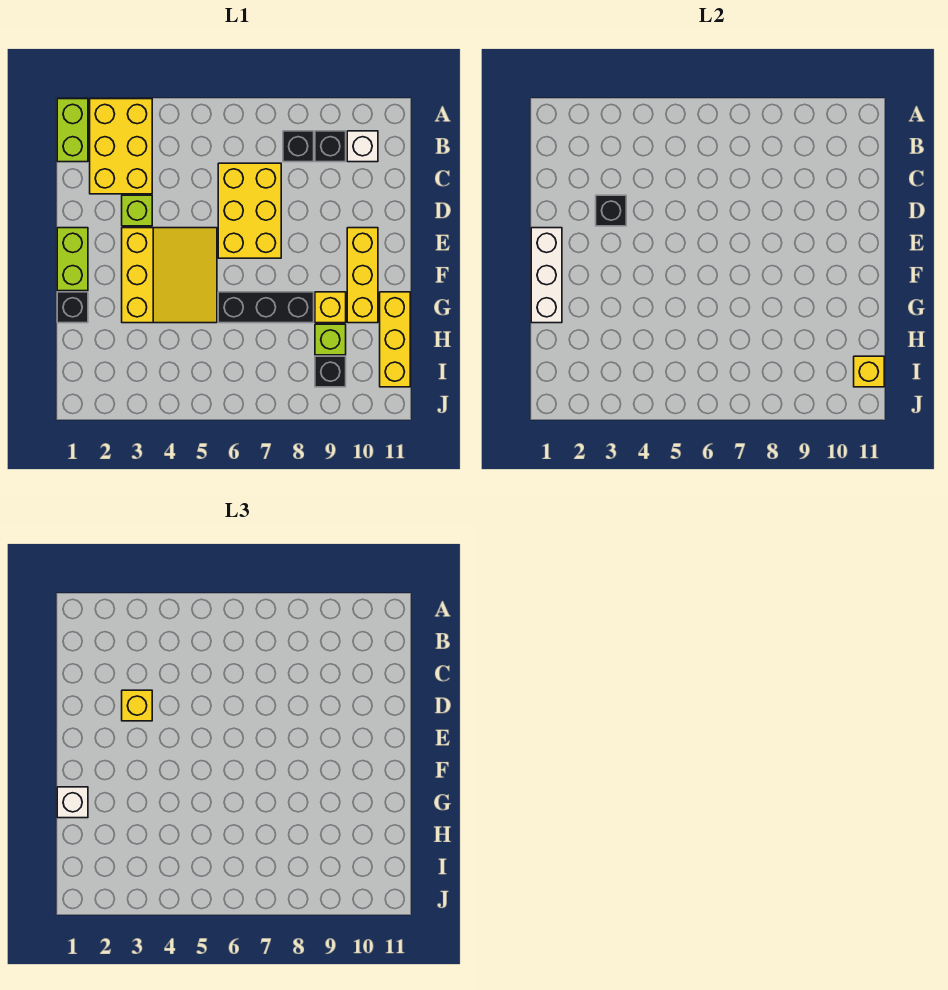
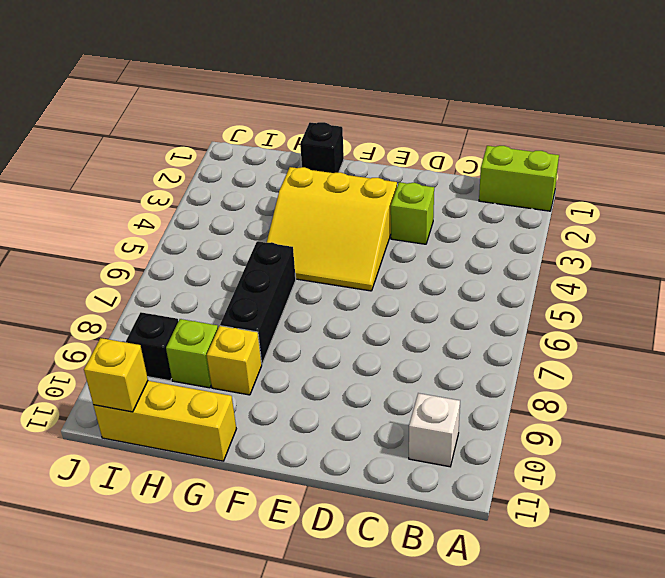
none -> yellow brick A2:C3 level 1
none -> black brick B8 level 1
none -> black brick B9 level 1

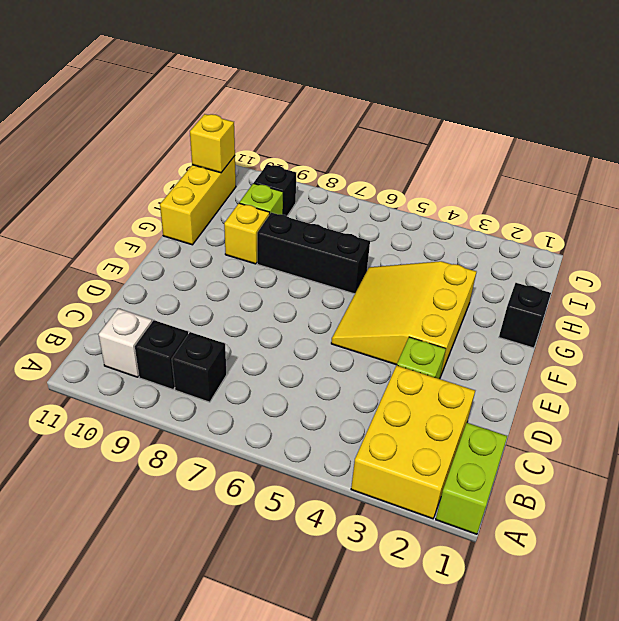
none -> yellow brick C6:E7 level 1
none -> lime brick E1:F1 level 1
none -> yellow brick E10:G10 level 1

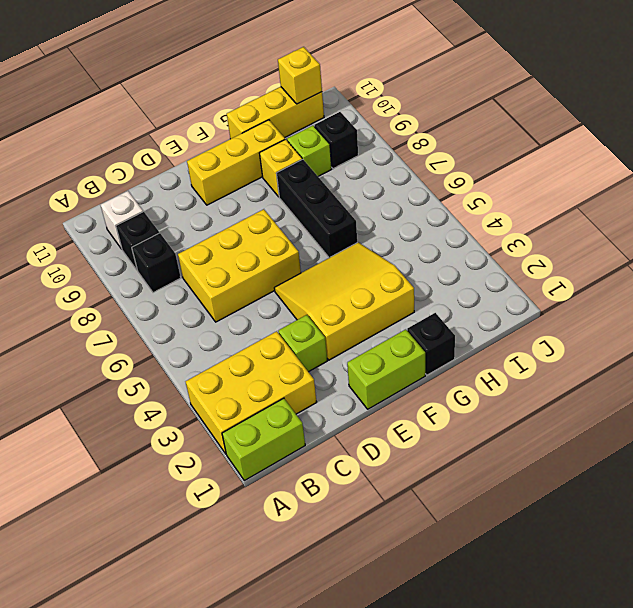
none -> black brick D3 level 2
none -> white brick E1:G1 level 2
none -> yellow brick D3 level 3

